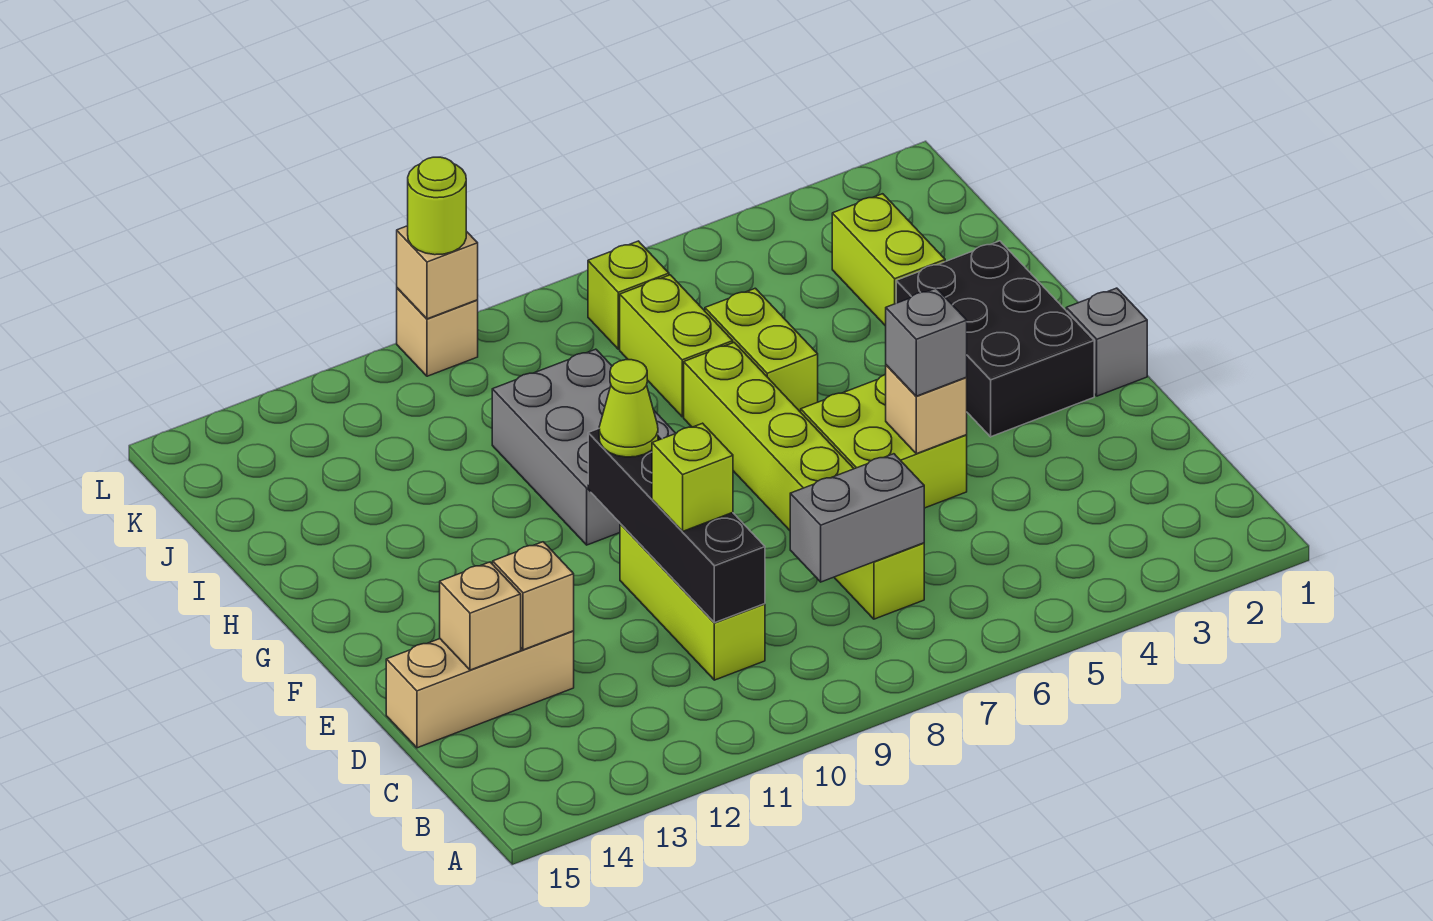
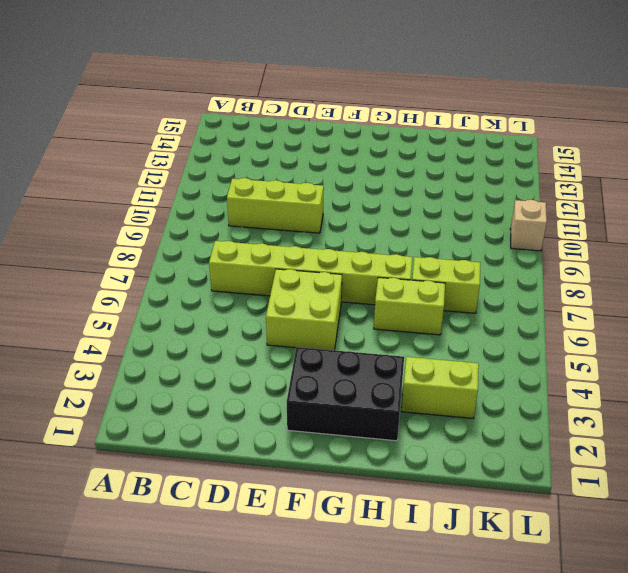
none -> tan brick D13:D15 level 1
none -> grey brick F1 level 1
none -> grey brick G9:I10 level 1

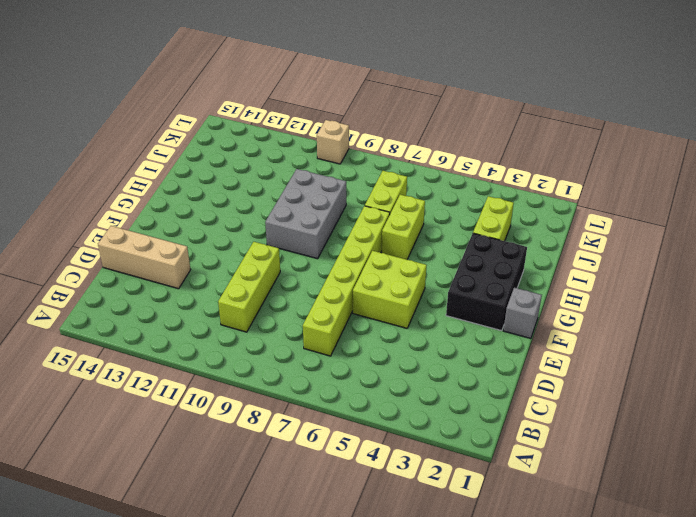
none -> lime brick K7 level 1
none -> grey brick C7:C8 level 2
none -> black brick C10:F10 level 2

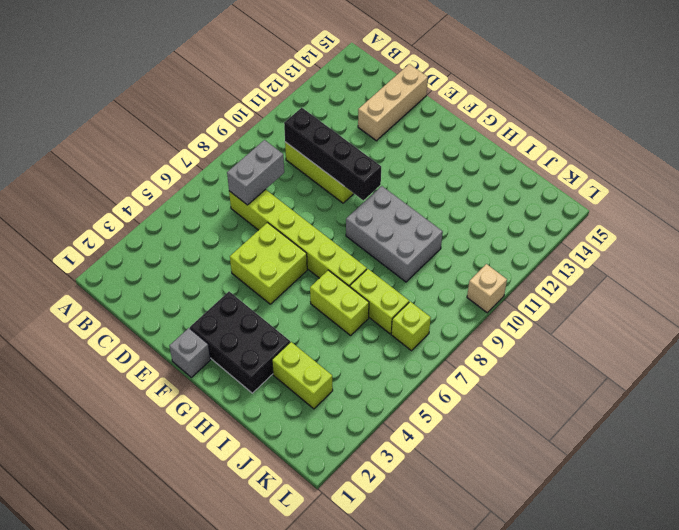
none -> tan brick D13 level 2
none -> tan brick D14 level 2
none -> tan brick E5 level 2

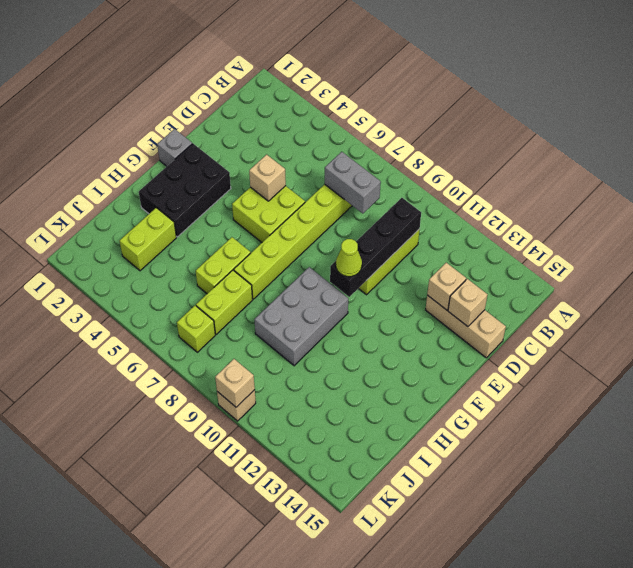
none -> lime brick D10 level 3
none -> grey brick E5 level 3
none -> lime round brick L10 level 3

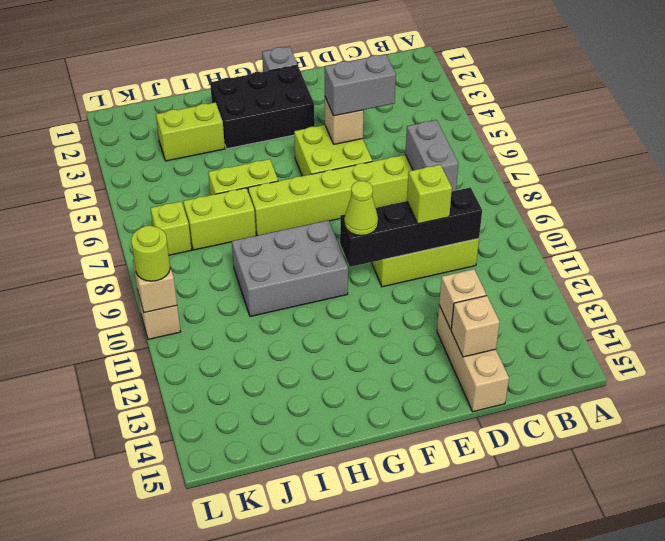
grey brick D5:E5 level 3 -> grey brick E5 level 3

